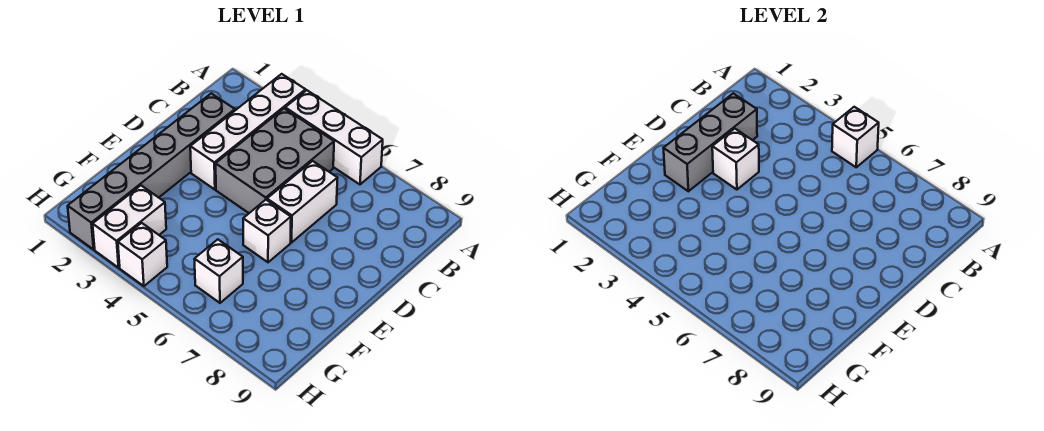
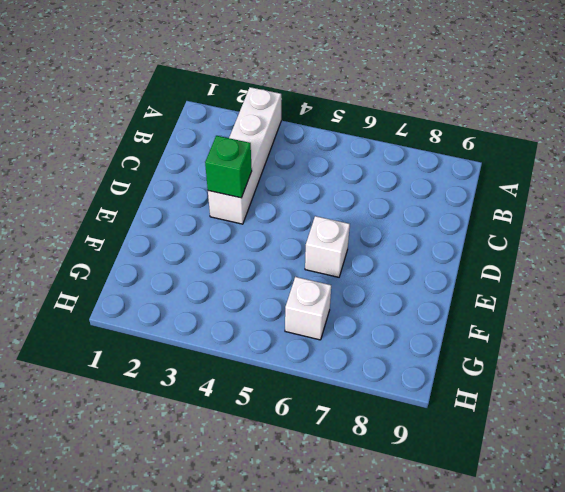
green brick D3 level 2 -> white brick D3 level 2
none -> white brick A4:A6 level 1
none -> grey brick B4:D5 level 1
none -> grey brick C2:H2 level 1

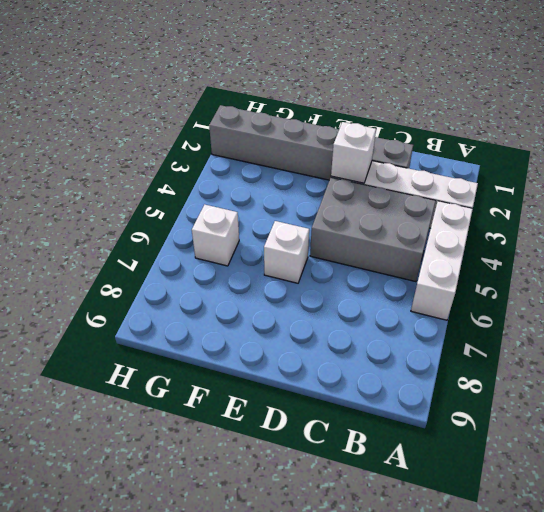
none -> white brick C6:D6 level 1
none -> white brick G3:H3 level 1
none -> white brick H4 level 1

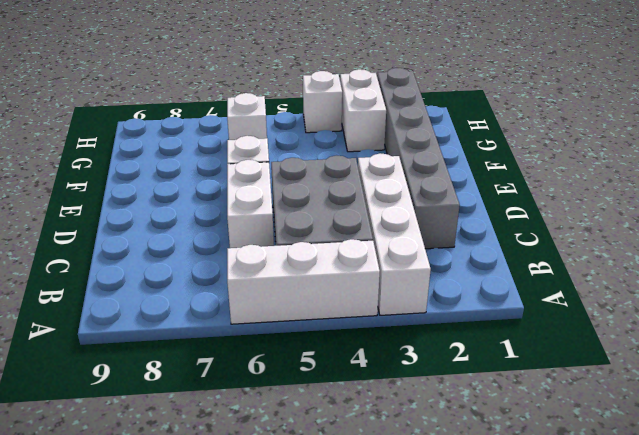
none -> white brick A5 level 2
none -> grey brick C2:E2 level 2
none -> white brick D3 level 2

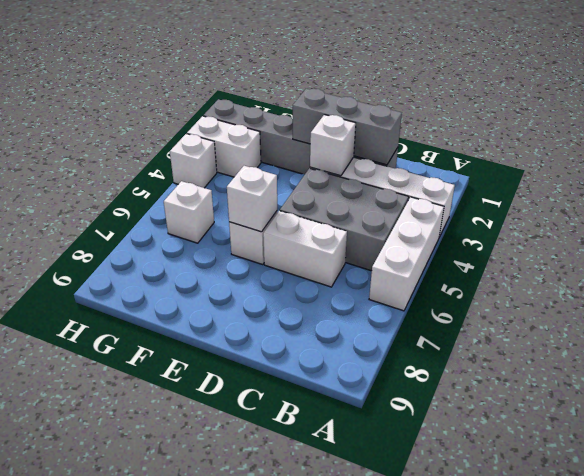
white brick E6 level 2 -> white brick A5 level 2

